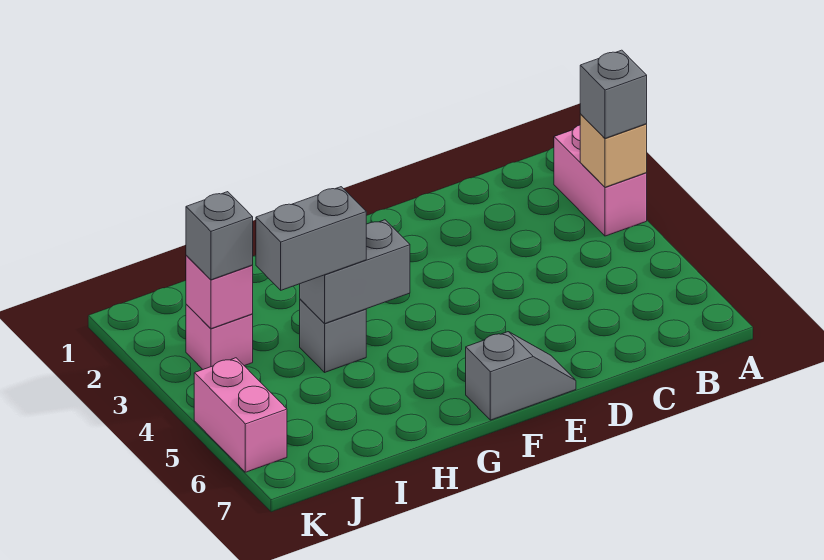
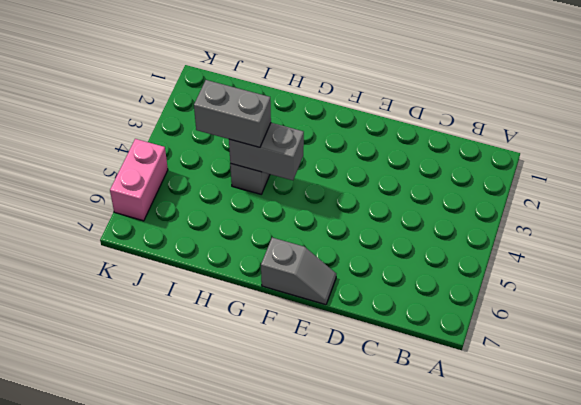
none -> pink brick A2:A3 level 1
none -> pink brick J3 level 1

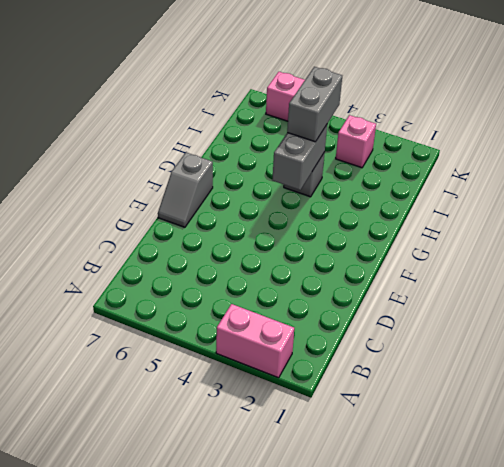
none -> tan brick A3 level 2
none -> pink brick J3 level 2

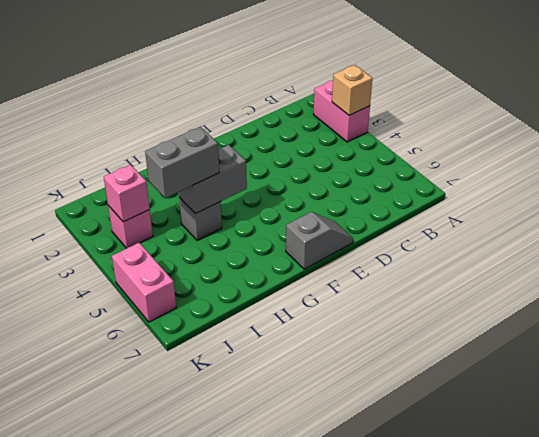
none -> grey brick A3 level 3
none -> grey brick J3 level 3

